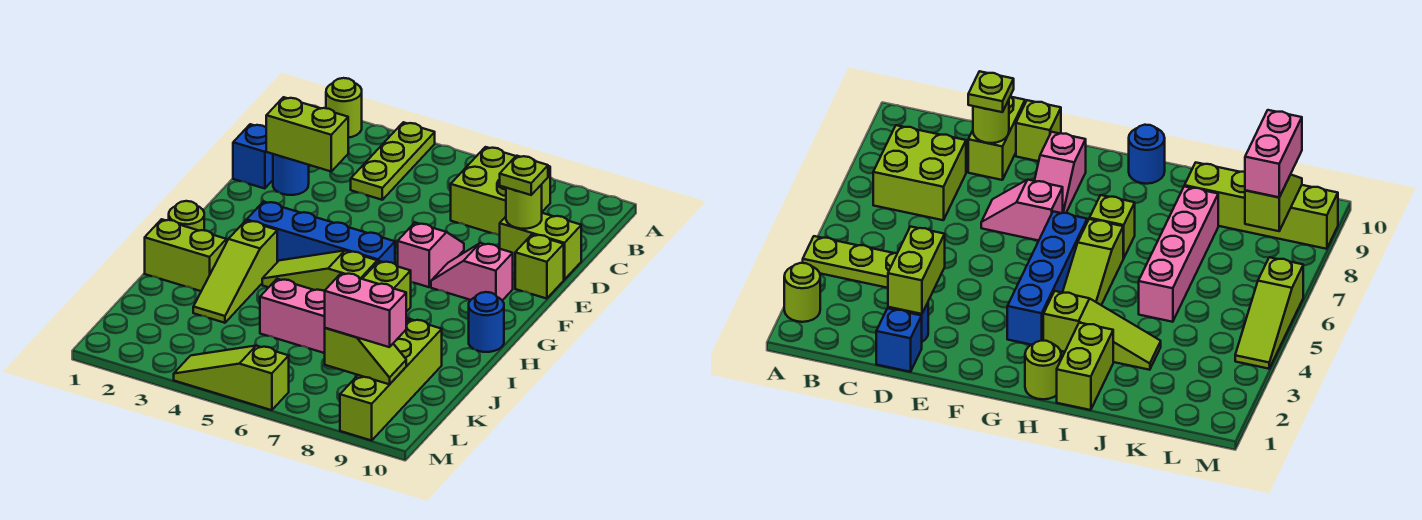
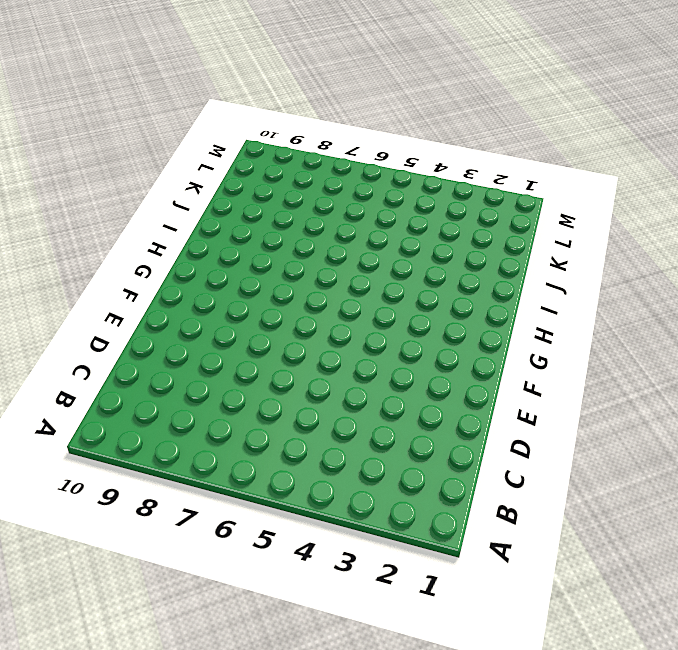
none -> lime round brick A2 level 1
none -> lime plate A4:C4 level 1
none -> lime brick B7:C8 level 1

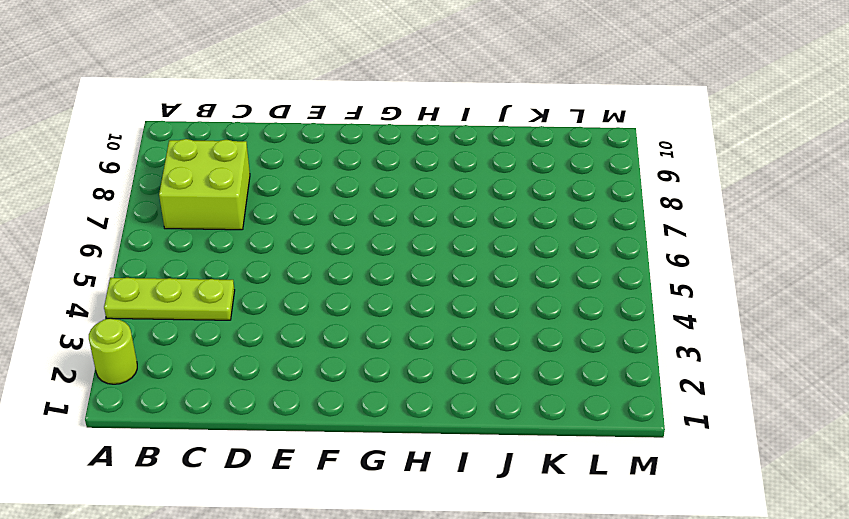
none -> blue brick D1 level 1
none -> blue round brick D2 level 1
none -> lime brick D9:D10 level 1

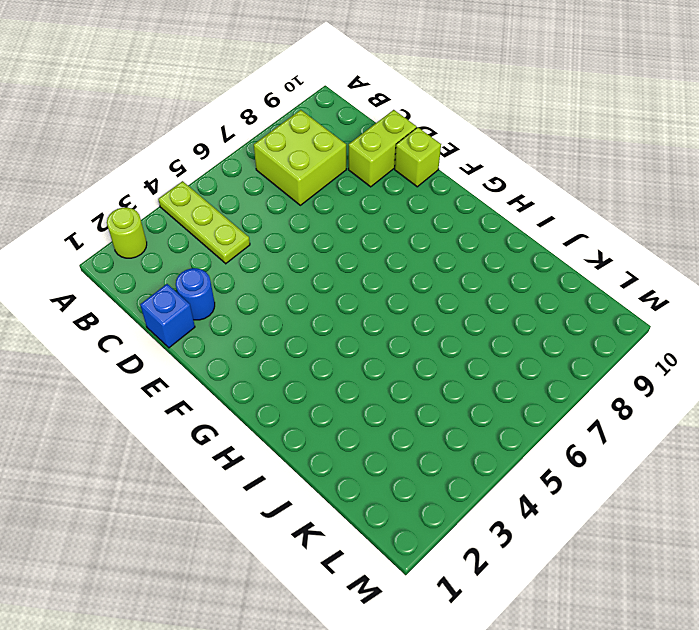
none -> pink slope E7:F7 level 1 top F
none -> pink slope F8:F9 level 1 top 9
none -> blue brick G3:G6 level 1

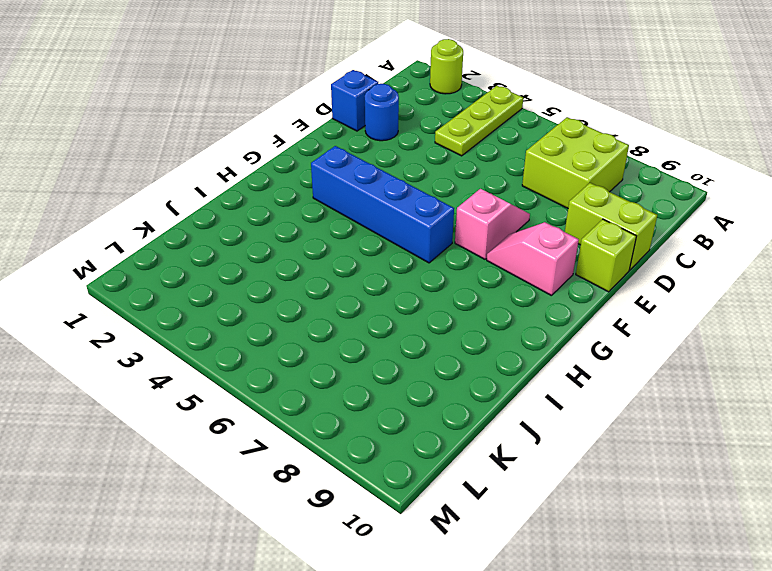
none -> lime round brick H1 level 1
none -> lime slope H3:J3 level 1 top H
none -> lime slope H4:H6 level 1 top 6

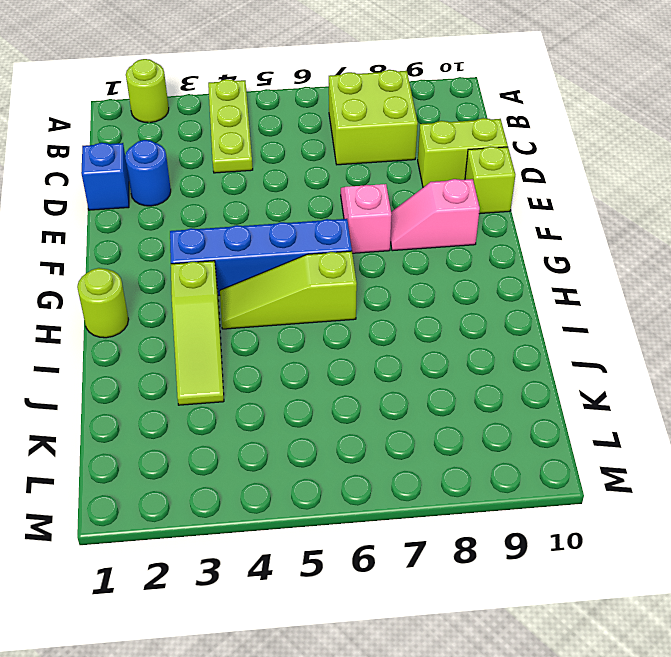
none -> lime brick H7 level 1
none -> blue round brick H10 level 1
none -> lime brick I1:I2 level 1

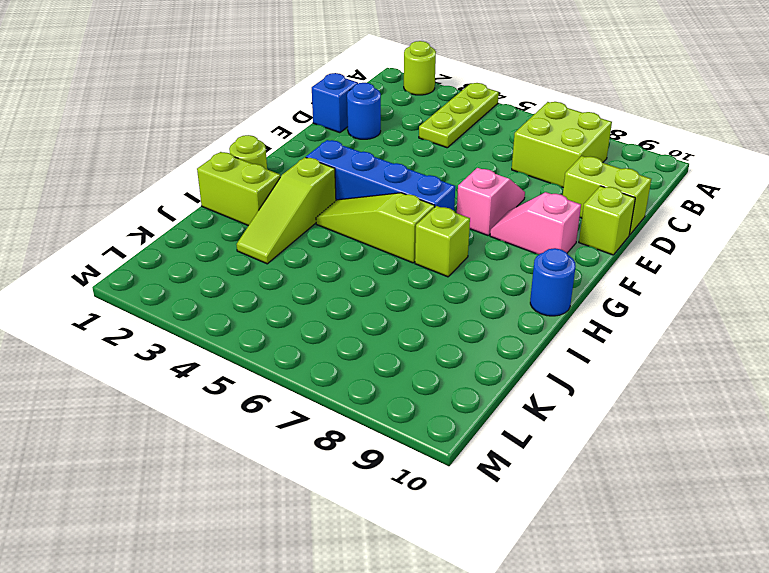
none -> pink brick J5:J8 level 1
none -> lime brick J9:M9 level 1
none -> lime slope M4:M6 level 1 top 6

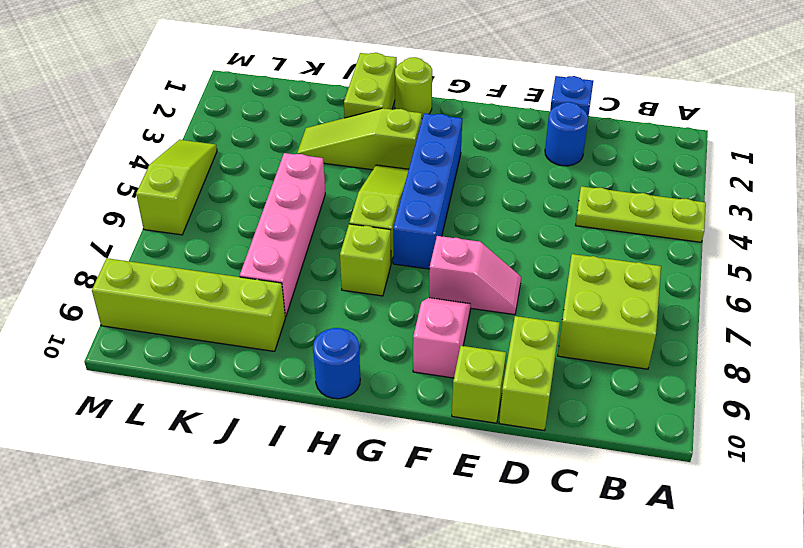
none -> lime round brick A2 level 1
none -> lime brick D2:D3 level 2
none -> lime round brick D9 level 2

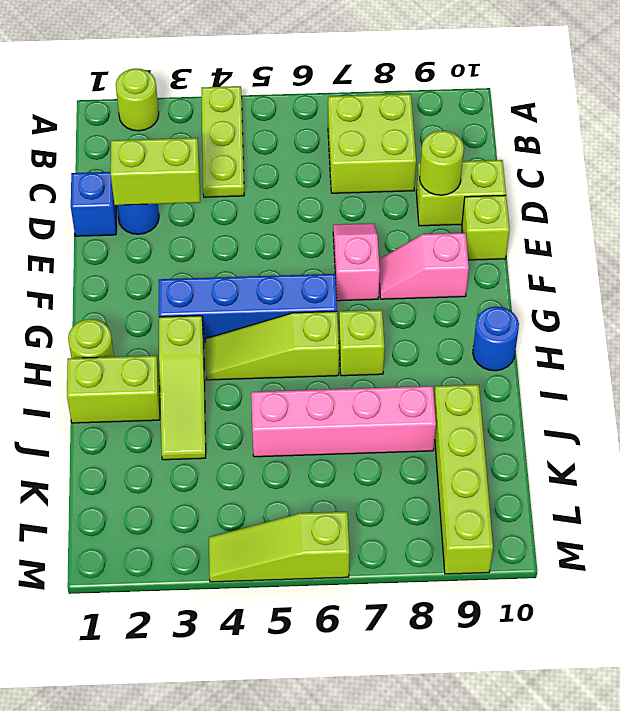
none -> lime slope L8:L9 level 2 top 8
none -> lime plate D9 level 3
none -> pink brick L8:L9 level 3

